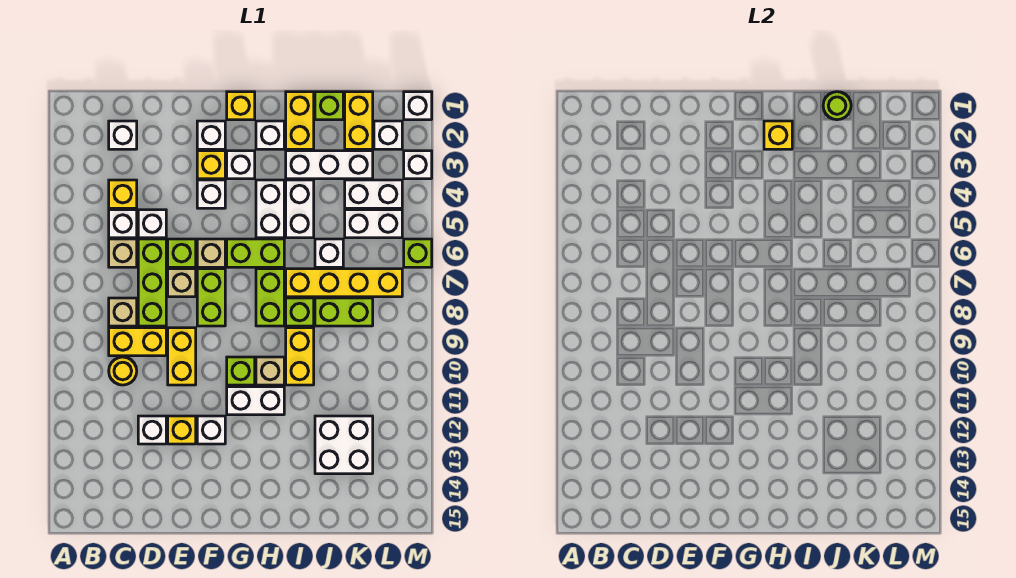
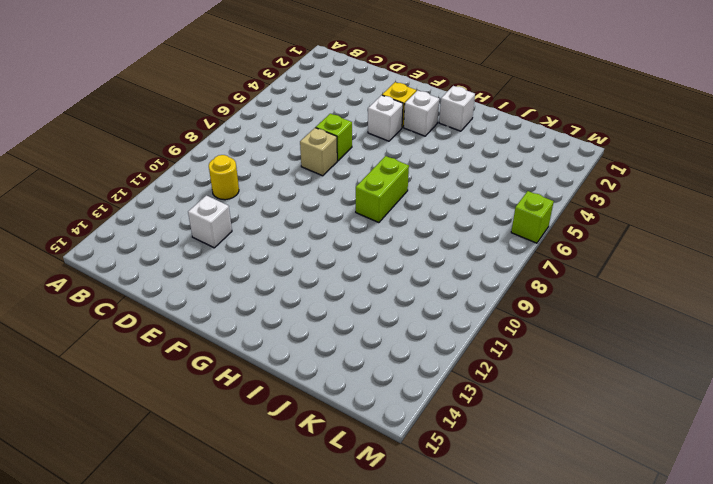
none -> white brick C2 level 1
none -> yellow brick C4 level 1
none -> white brick C5 level 1
none -> tan brick C6 level 1

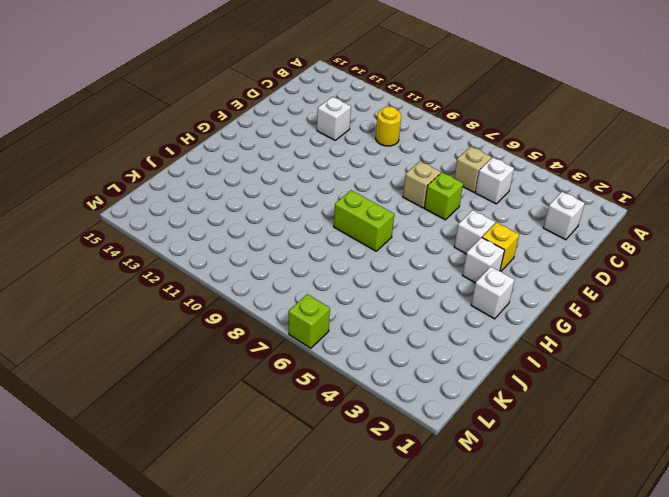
none -> yellow brick C4 level 1
none -> tan brick C8 level 1
none -> yellow brick C9:D9 level 1
none -> white brick D5 level 1

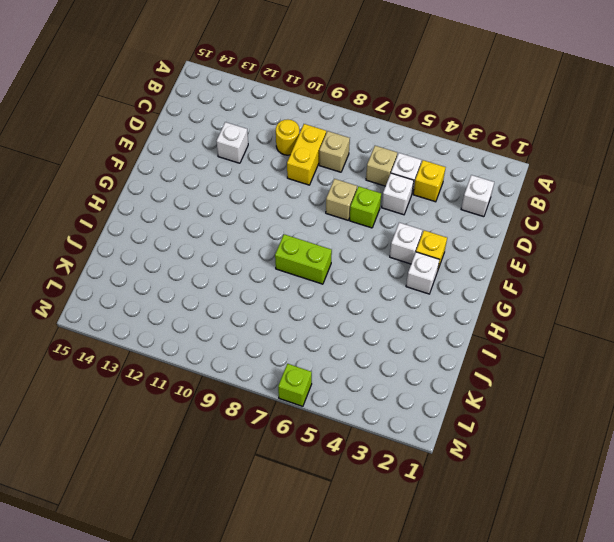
none -> lime brick D6:D8 level 1
none -> yellow brick E9:E10 level 1
none -> yellow brick E12 level 1
none -> white brick F2 level 1

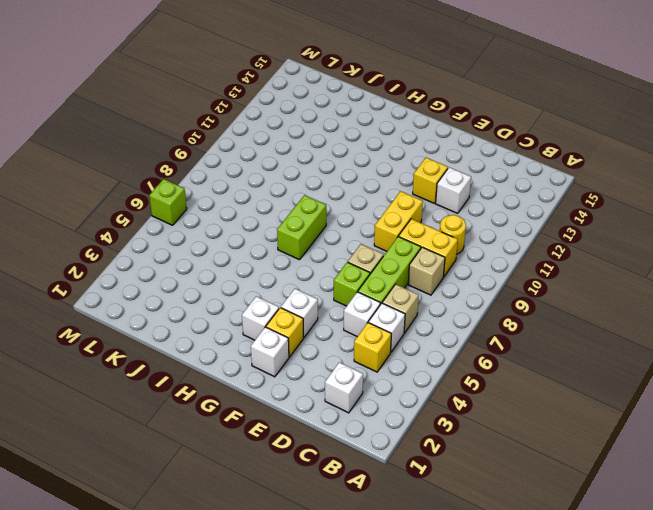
none -> tan brick F6 level 1
none -> lime brick F7:F8 level 1
none -> white brick F12 level 1
none -> yellow brick G1 level 1

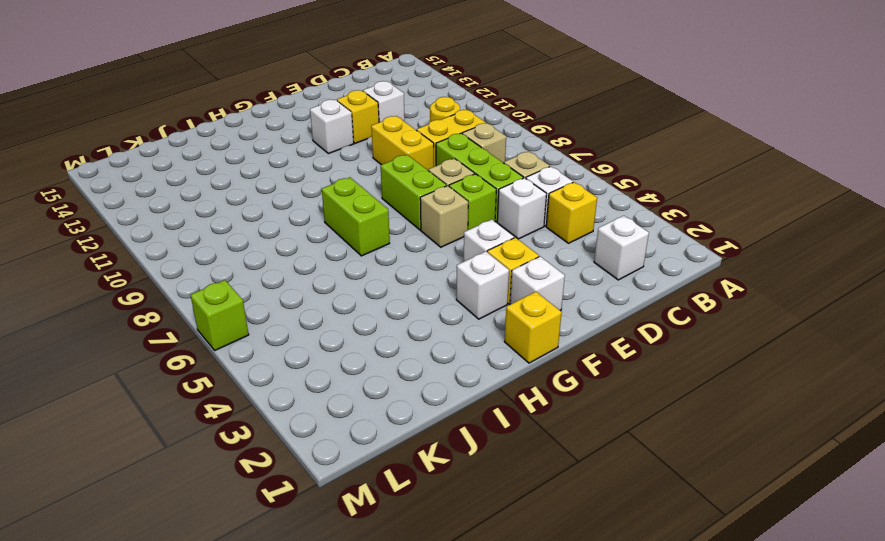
none -> lime brick G6:H6 level 1
none -> lime brick G10 level 1
none -> white brick G11:H11 level 1
none -> white brick H2 level 1

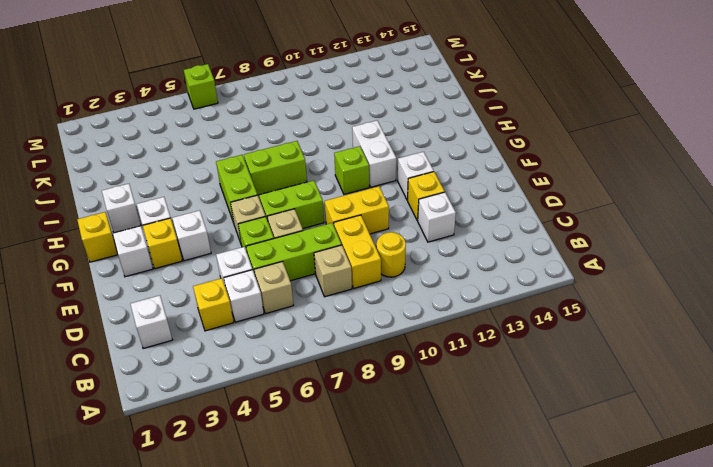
none -> white brick H4:H5 level 1
none -> tan brick H10 level 1
none -> yellow brick I1:I2 level 1
none -> white brick I3:K3 level 1

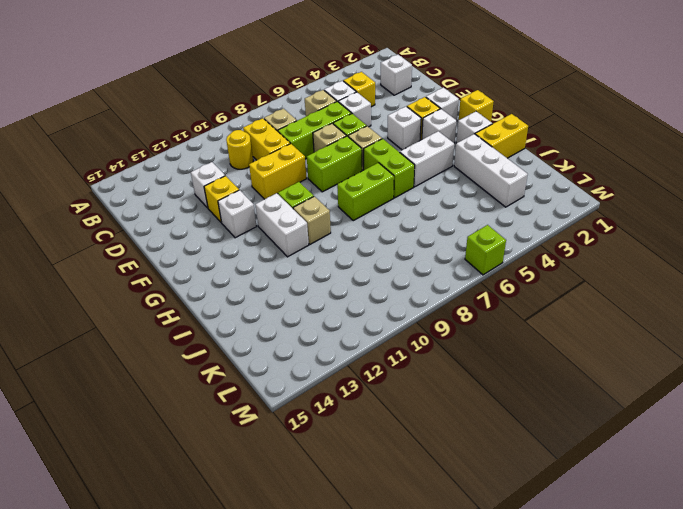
none -> white brick I4:I5 level 1
none -> yellow brick I7:L7 level 1
none -> lime brick I8 level 1
none -> yellow brick I9:I10 level 1

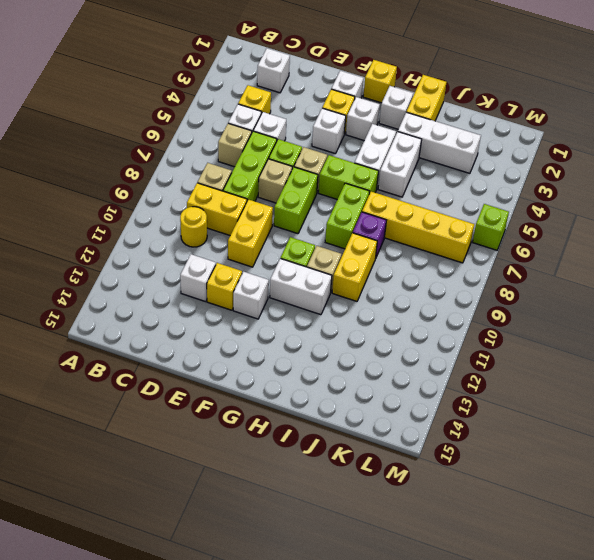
purple brick I8 level 1 -> lime brick I8 level 1
none -> lime brick J1 level 1
none -> white brick J6 level 1
none -> lime brick J8:K8 level 1
none -> white brick J12:K13 level 1

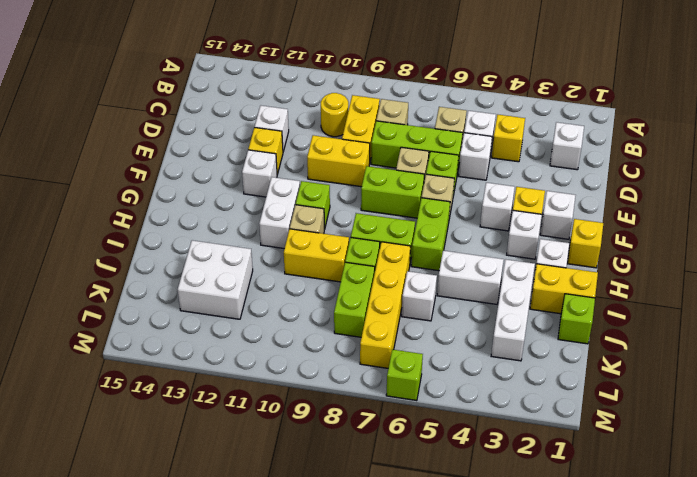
none -> white brick H4:H5 level 1
none -> yellow brick K1:K2 level 1
none -> white brick K4:L4 level 1
none -> white brick K5:L5 level 1

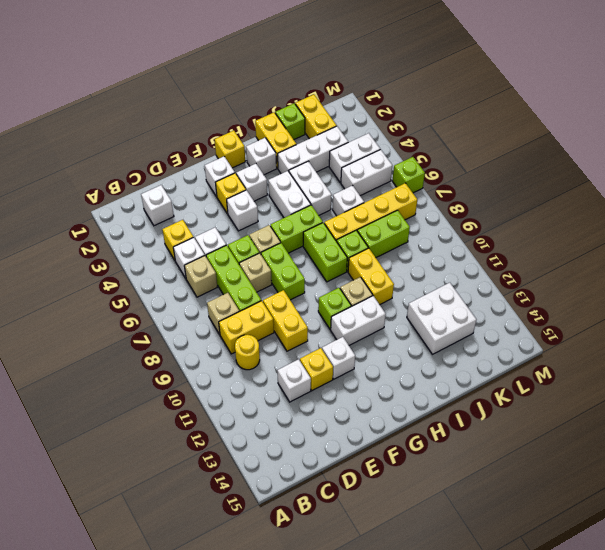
none -> white brick L2 level 1
none -> white brick M1 level 1
none -> white brick M3 level 1
none -> yellow brick H2 level 2

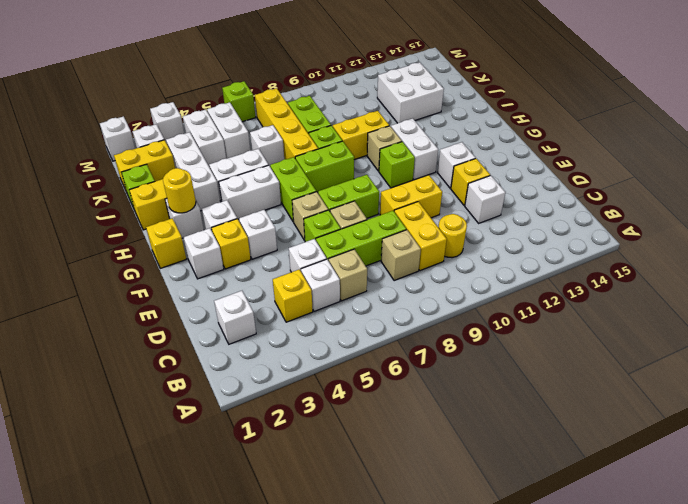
yellow round brick H2 level 2 -> yellow brick H2 level 2
none -> lime round brick J1 level 2

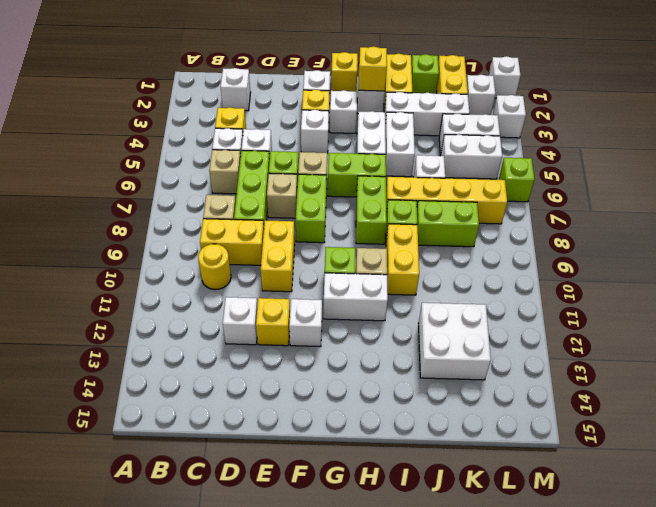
none -> lime round brick J1 level 2

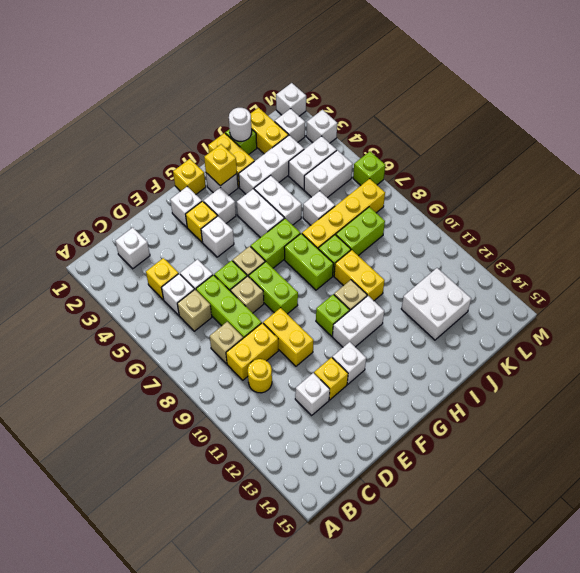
white round brick J1 level 2 -> lime round brick J1 level 2

